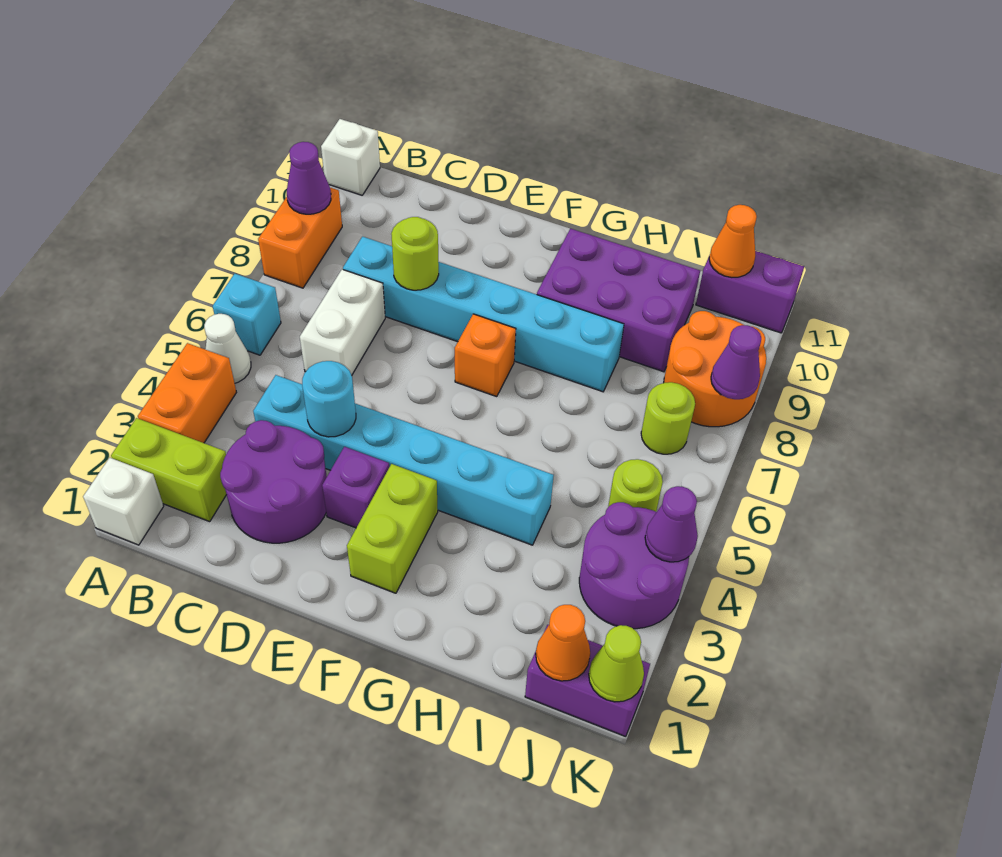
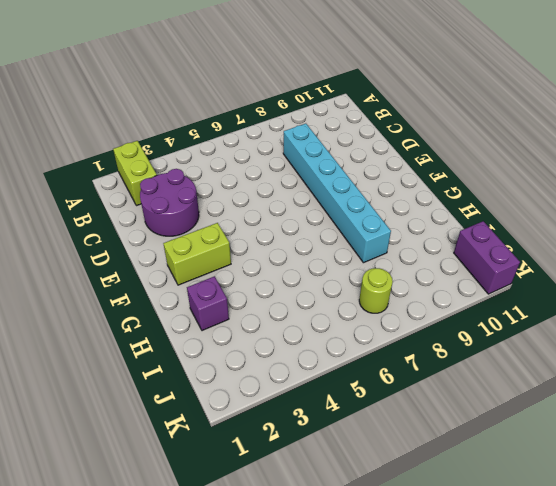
purple brick H2 level 1 -> purple brick E3 level 1
none -> white brick A1 level 1
none -> orange brick A3:A4 level 1
none -> white cone A5 level 1

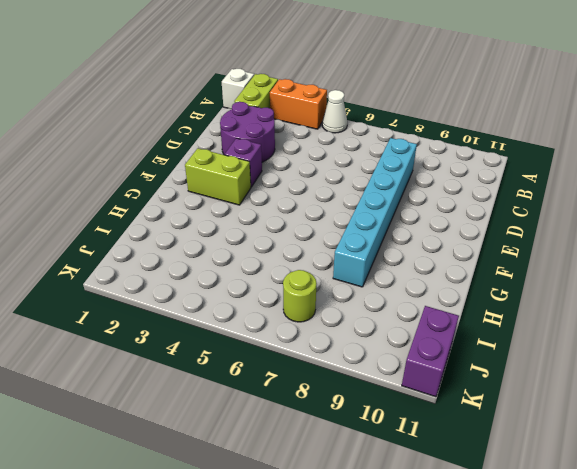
none -> cyan brick A6 level 1
none -> orange brick A8:A9 level 1
none -> white brick A11 level 1

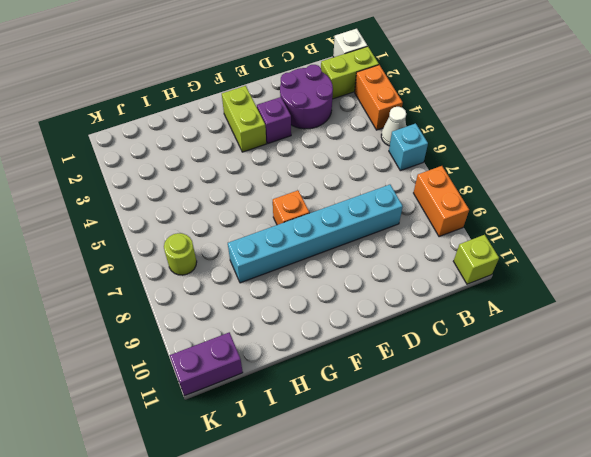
lime brick A11 level 1 -> white brick A11 level 1
none -> cyan brick C4:H4 level 1
none -> white brick C6:C7 level 1
none -> purple brick G9:I10 level 1

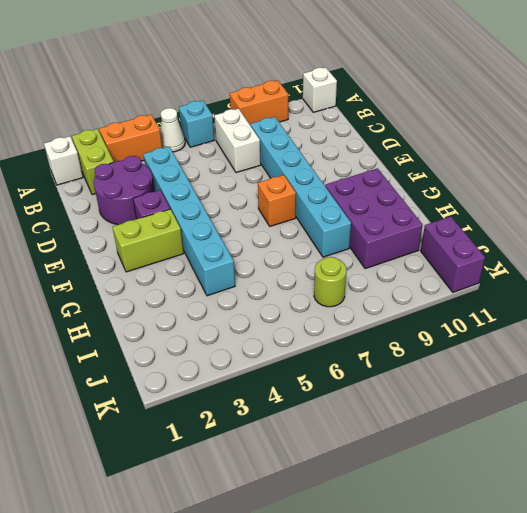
white brick B7:C7 level 1 -> white brick C6:C7 level 1
none -> purple brick J1:K1 level 1
none -> purple round brick J3:K4 level 1
none -> lime round brick J5 level 1

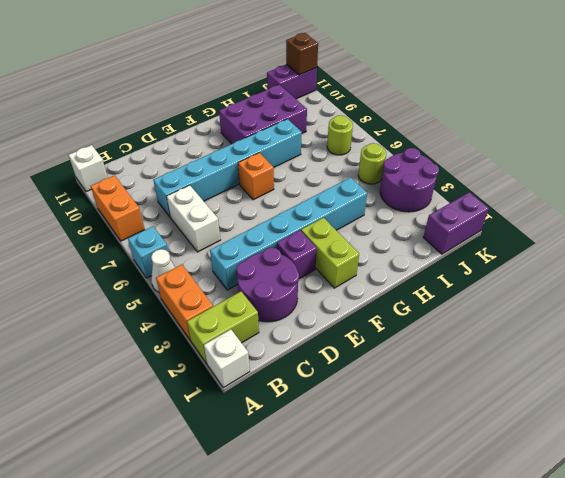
brown brick K11 level 2 -> none
none -> orange round brick J8:K9 level 1
none -> purple cone A9 level 2
none -> cyan round brick D4 level 2

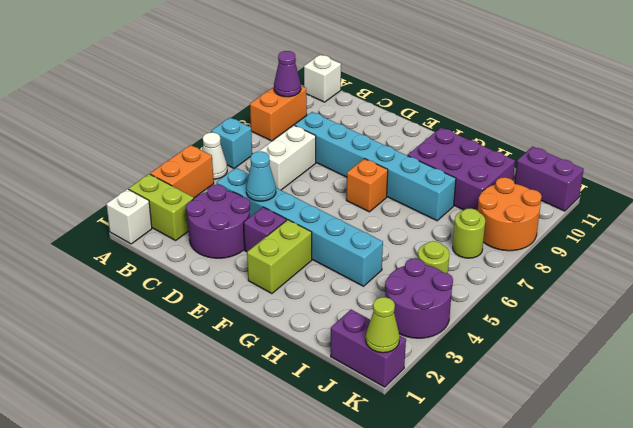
cyan cone D4 level 2 -> cyan round brick D4 level 2
none -> lime round brick D8 level 2
none -> orange cone J1 level 2
none -> orange cone J11 level 2

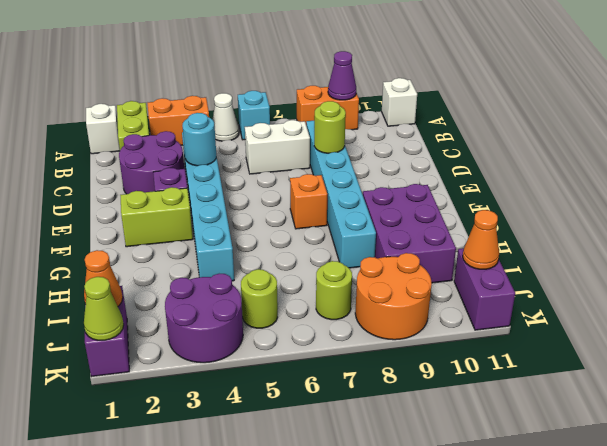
none -> purple cone K4 level 2
none -> purple cone K8 level 2

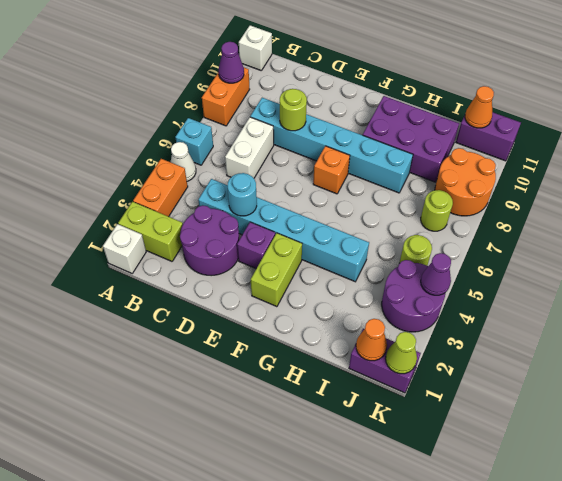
none -> purple cone K8 level 2

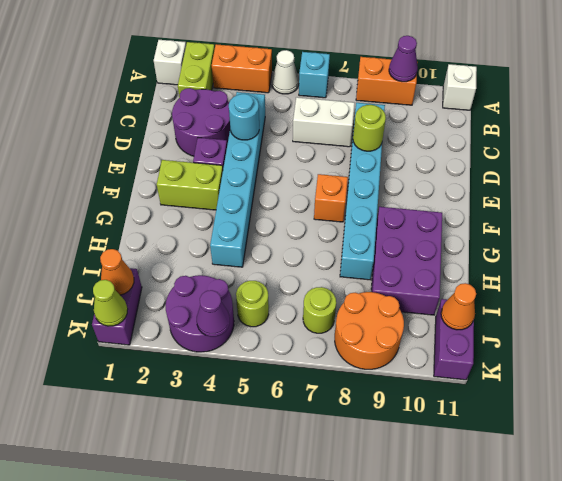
none -> purple cone K8 level 2

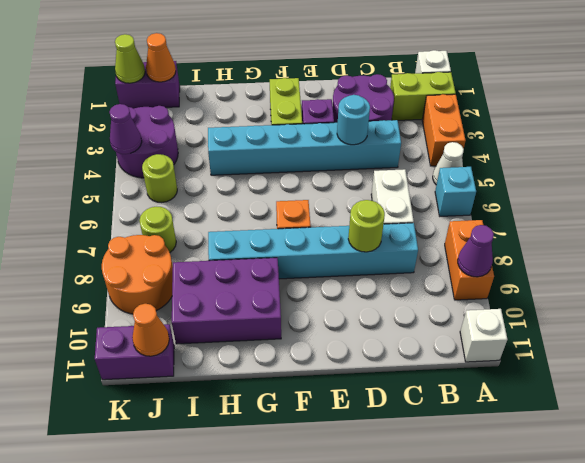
none -> purple cone K8 level 2

